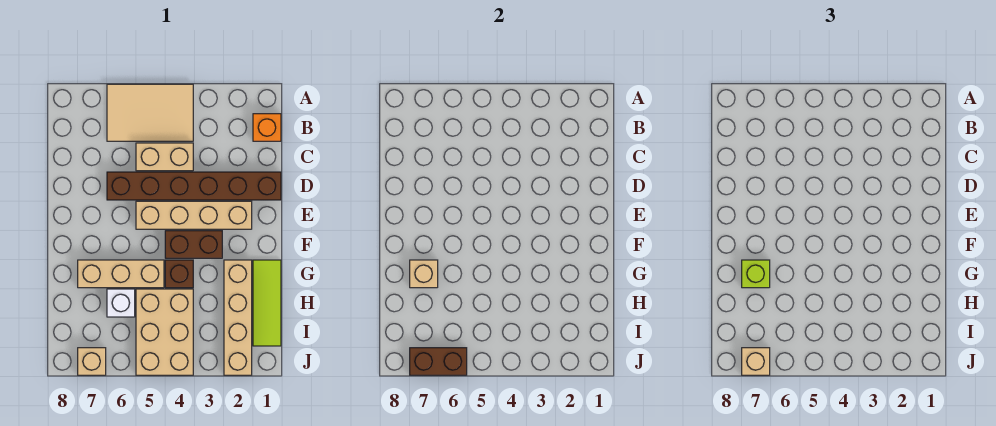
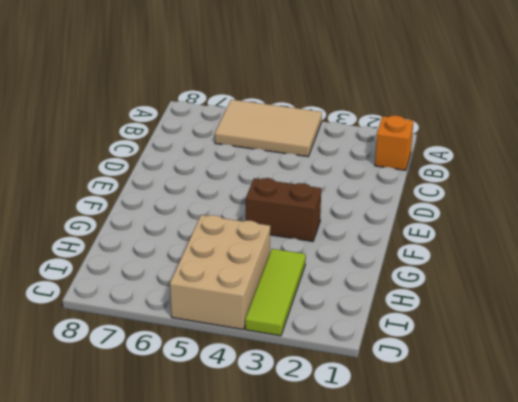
lime tile H3:J3 level 1 -> lime tile G1:I1 level 1
none -> tan brick C4:C5 level 1
none -> brown brick D1:D6 level 1
none -> tan brick E2:E5 level 1

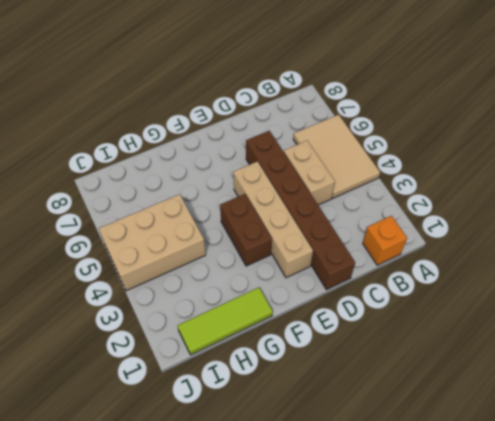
none -> tan brick G2:J2 level 1
none -> brown brick G4 level 1
none -> tan brick G5:G7 level 1

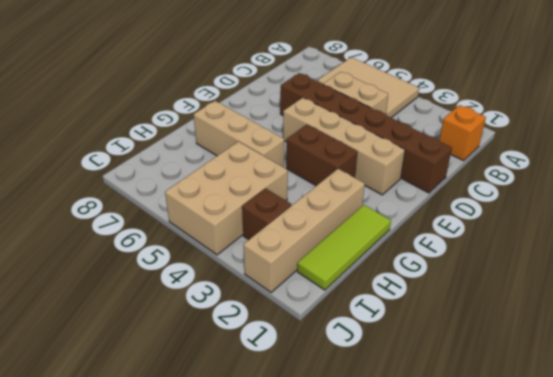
brown brick I3 level 1 -> brown brick G4 level 1
none -> white brick H6 level 1
none -> tan brick J7 level 1
none -> tan brick G7 level 2

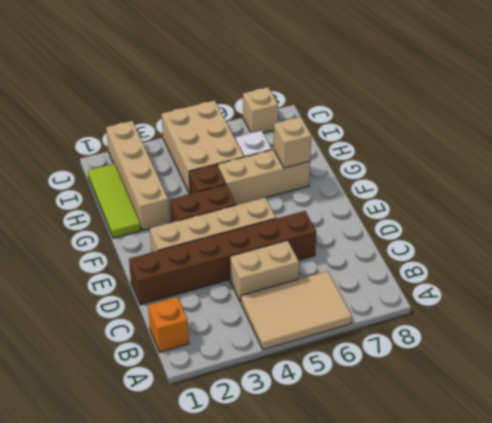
none -> brown brick J6:J7 level 2
none -> lime brick G7 level 3
none -> tan brick J7 level 3

